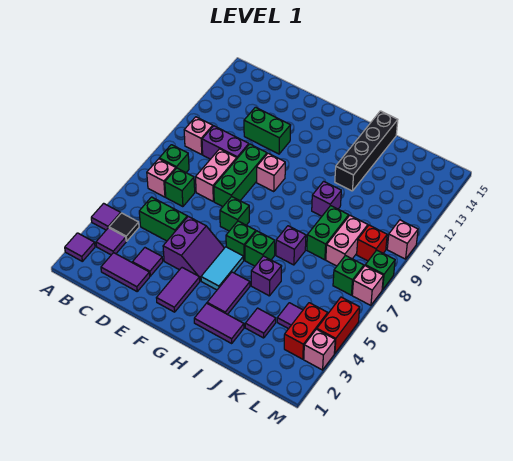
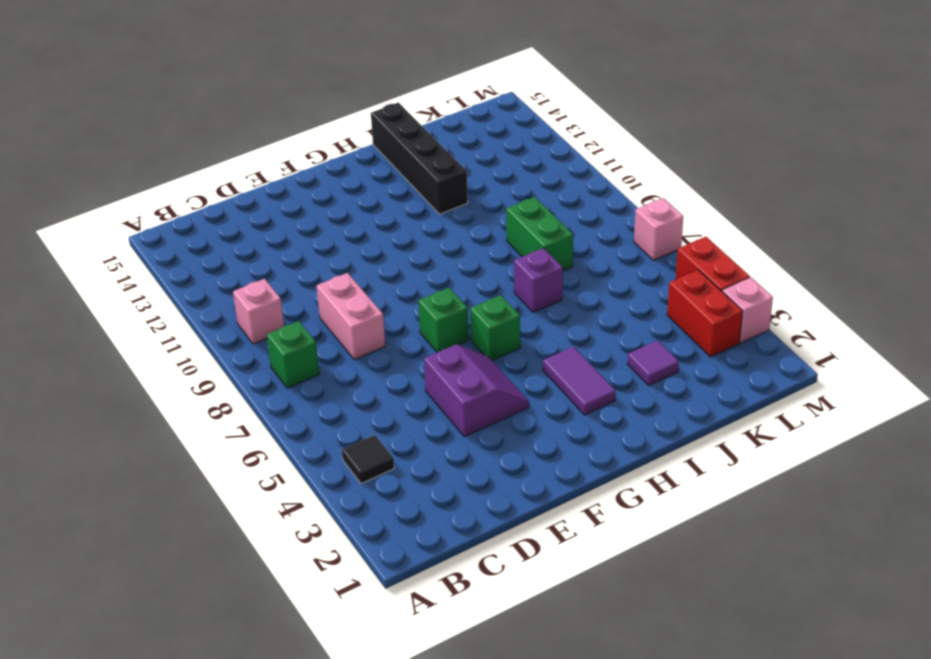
none -> purple tile A2 level 1
none -> purple tile A4 level 1
none -> purple tile B3 level 1
none -> pink brick B7 level 1

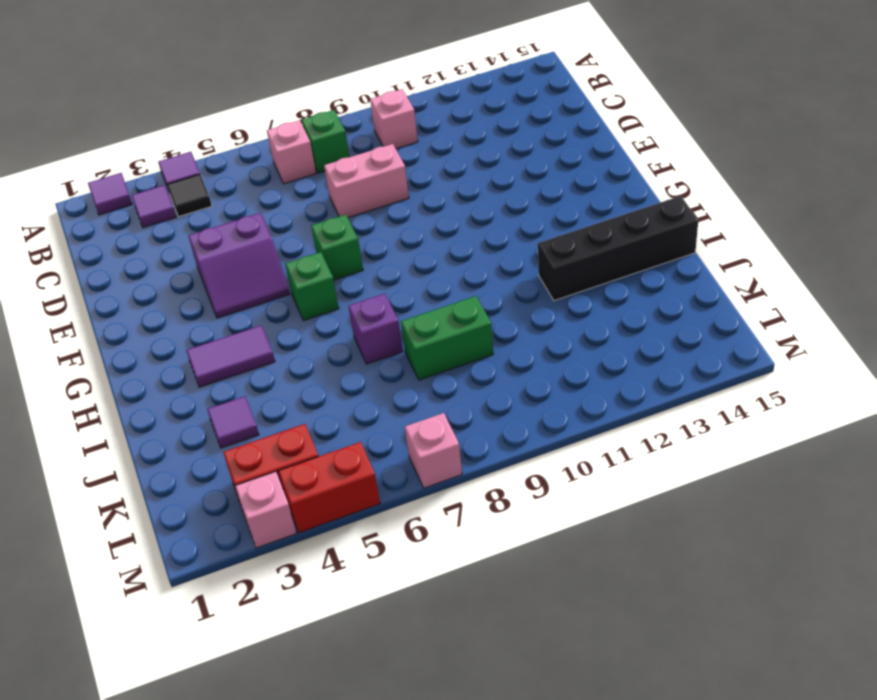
none -> purple tile C2:D2 level 1
none -> green brick C5:D5 level 1
none -> green brick C7 level 1
none -> purple brick C10:D10 level 1

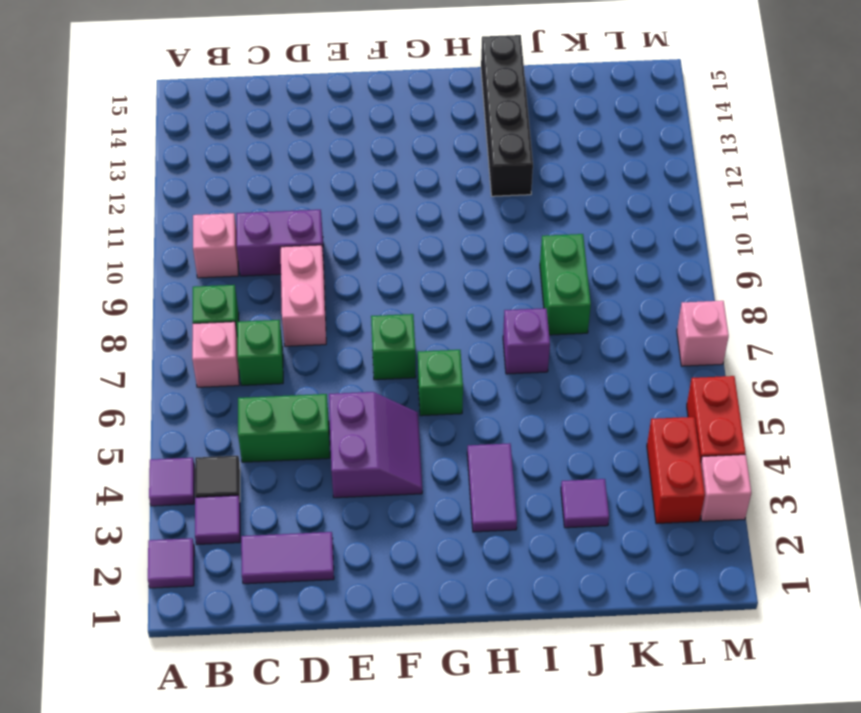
none -> purple tile D3 level 1
none -> green brick D12:E12 level 1
none -> green brick E8:E10 level 1
none -> purple tile F2:F3 level 1

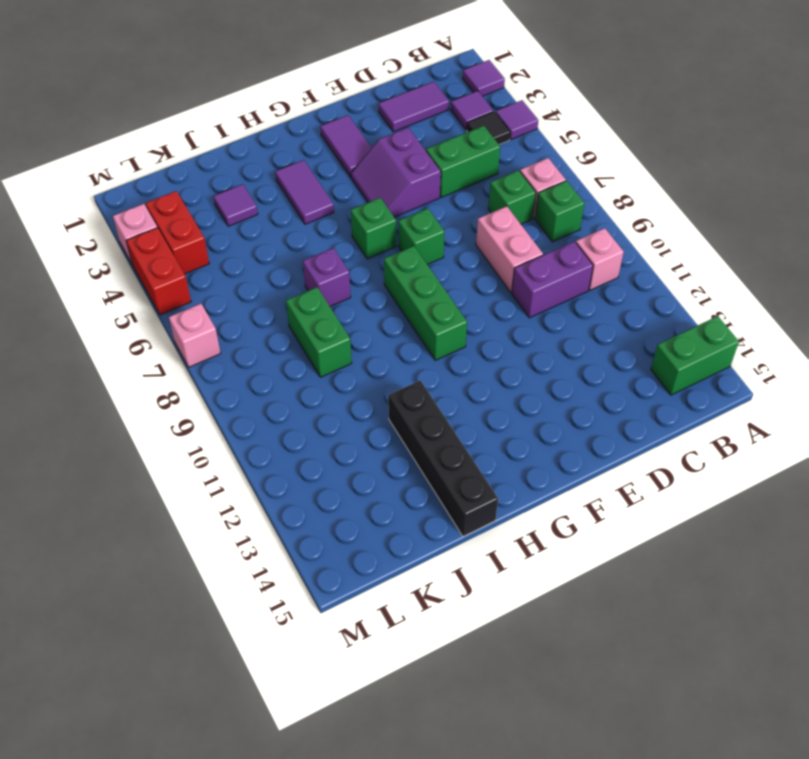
green brick A14:B14 level 1 -> green brick D12:E12 level 1
green brick G8:G10 level 1 -> green brick E8:E10 level 1
none -> purple tile D3 level 1
none -> pink brick F10 level 1
none -> cyan tile G4:G5 level 1
none -> purple tile H2:I2 level 1

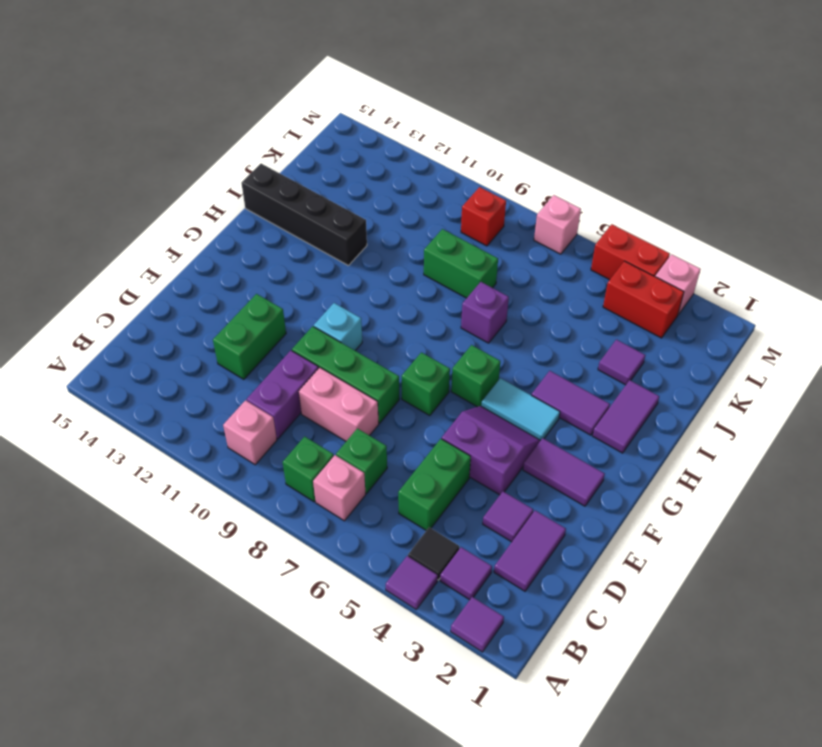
cyan brick F10 level 1 -> pink brick F10 level 1
none -> green brick H6 level 1
none -> purple brick I5 level 1
none -> purple brick I10 level 1
none -> purple tile K4 level 1

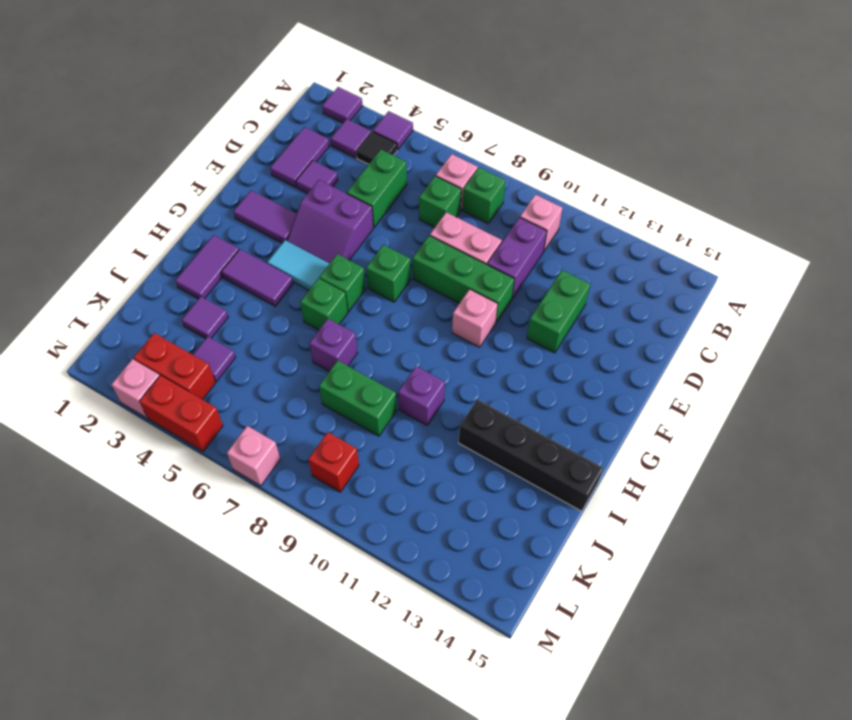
none -> purple brick I5 level 1
none -> pink brick K8:K9 level 1
none -> green brick L7 level 1
none -> green brick M8 level 1

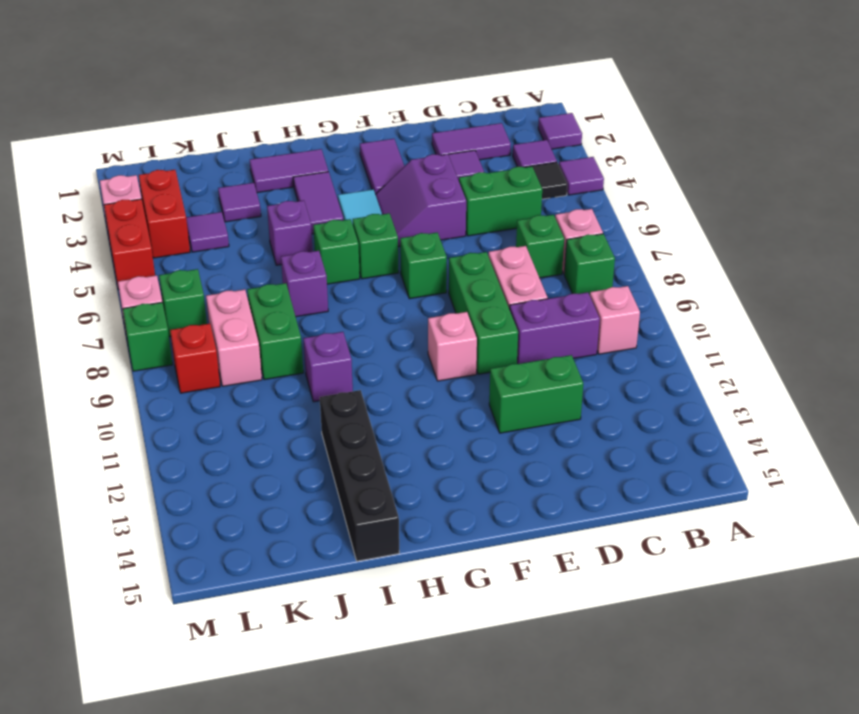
none -> pink brick M10 level 1

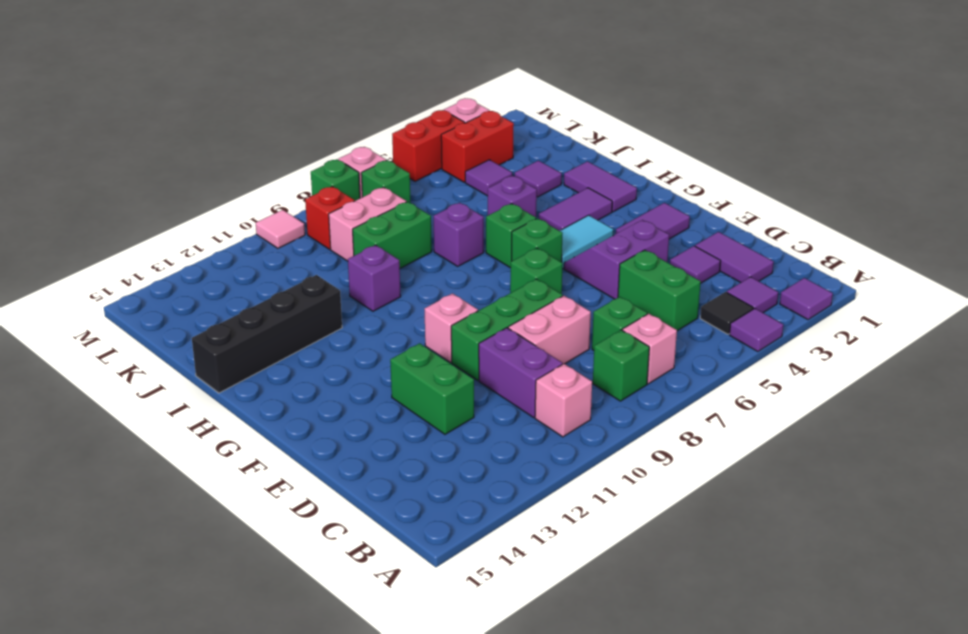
pink tile M10 level 1 -> pink brick M10 level 1

